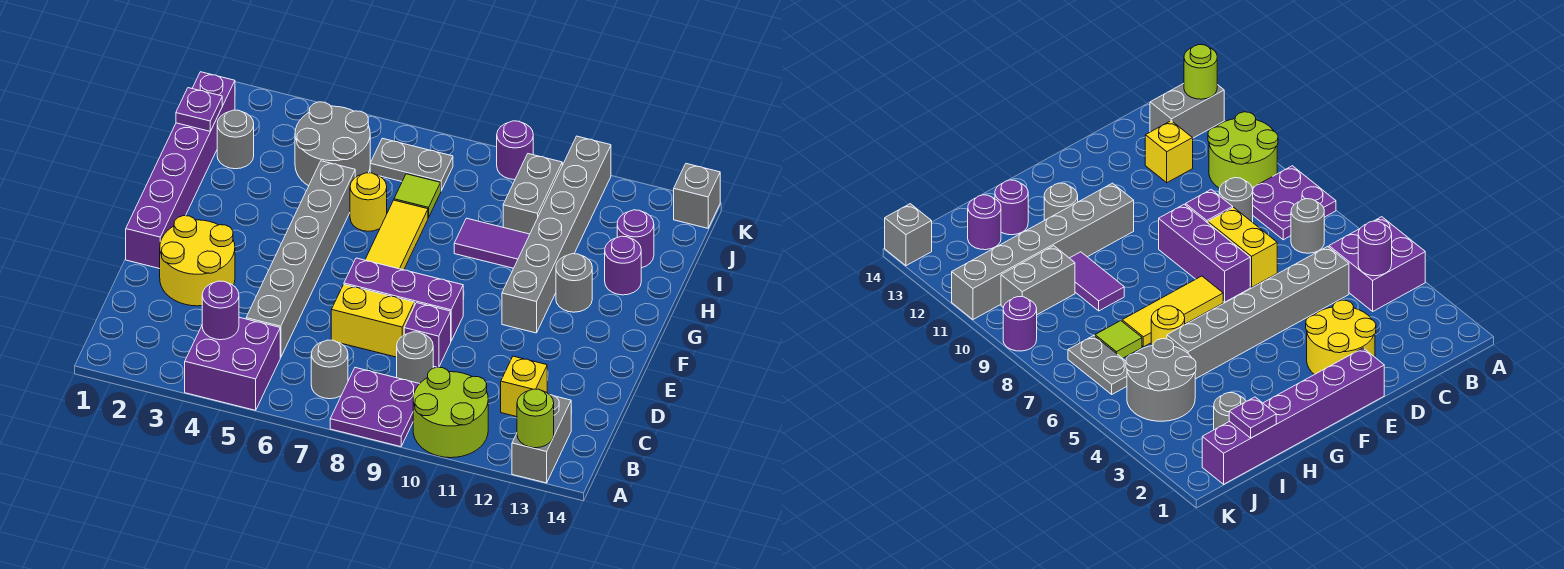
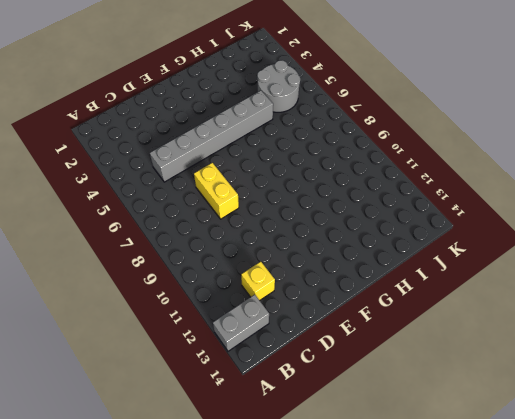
none -> purple brick A4:B5 level 1
none -> purple plate A8:B9 level 1
none -> lime round brick A10:B11 level 1
none -> grey round brick B7 level 1

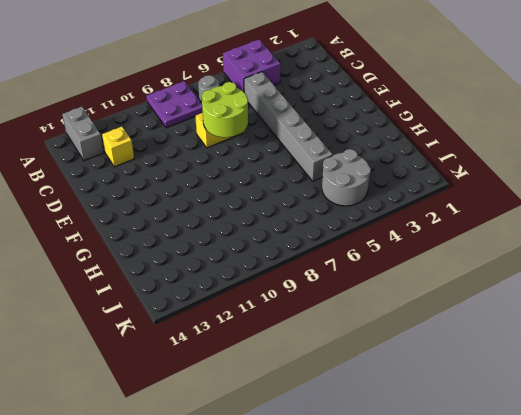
lime round brick D7:E8 level 2 -> lime round brick A10:B11 level 1
none -> grey round brick C9 level 1
none -> yellow round brick D2:E3 level 1
none -> purple brick D9 level 1
none -> purple brick E1:J1 level 1

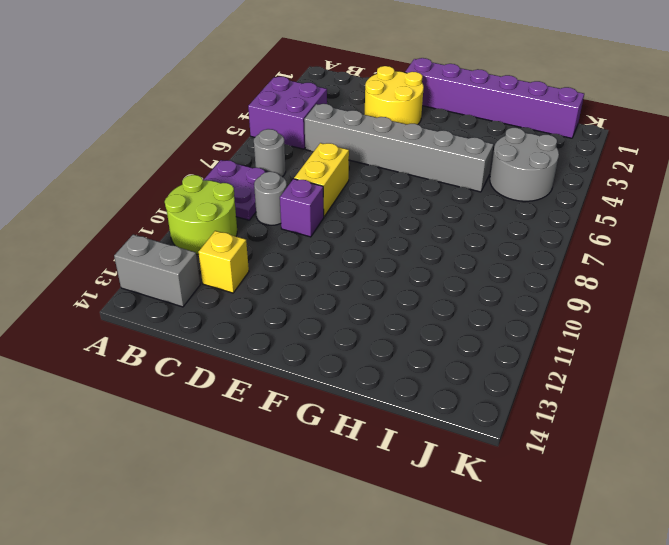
none -> purple brick E7:E9 level 1
none -> yellow tile F7:H7 level 1
none -> grey brick F11:K11 level 1
none -> grey round brick G12 level 1

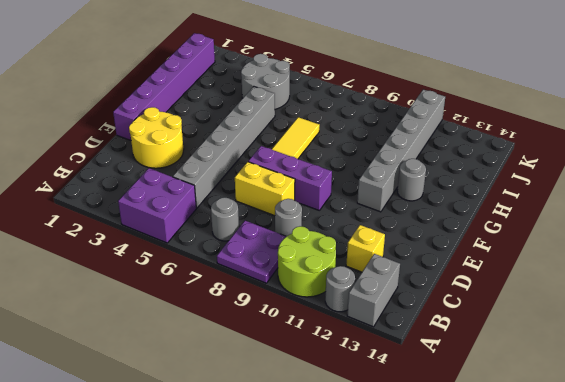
grey round brick A12 level 1 -> grey round brick I2 level 1
none -> purple brick D9 level 1
none -> yellow round brick H6 level 1
none -> purple tile H9:H10 level 1
none -> purple round brick H13 level 1

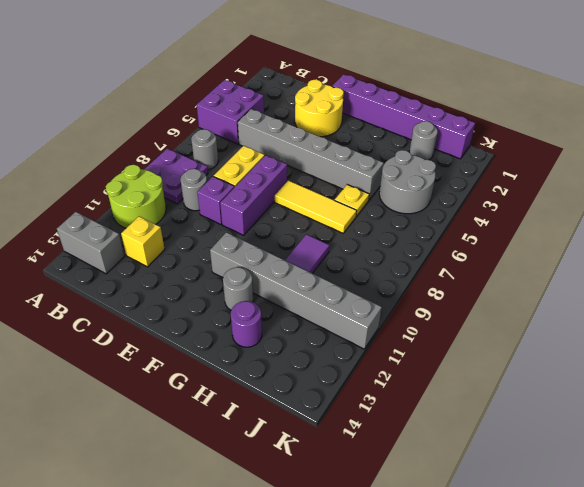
yellow plate H6 level 1 -> yellow round brick H6 level 1
none -> lime tile I7 level 1
none -> grey brick I10:J10 level 1
none -> purple round brick I13 level 1
none -> grey plate J6:J7 level 1

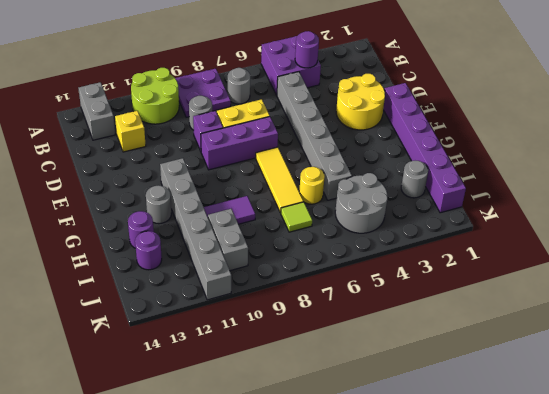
none -> grey plate J6:J7 level 1
none -> purple round brick K9 level 1
none -> grey brick K14 level 1
none -> lime round brick A13 level 2

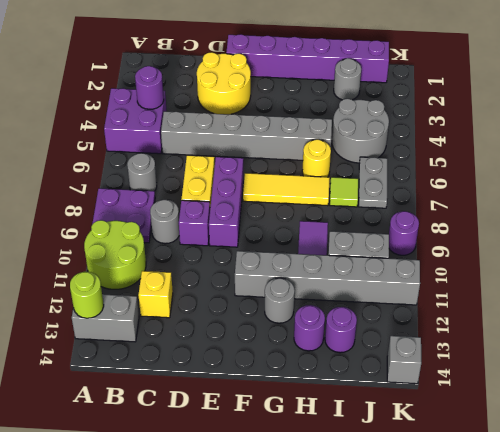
none -> purple plate I1 level 2

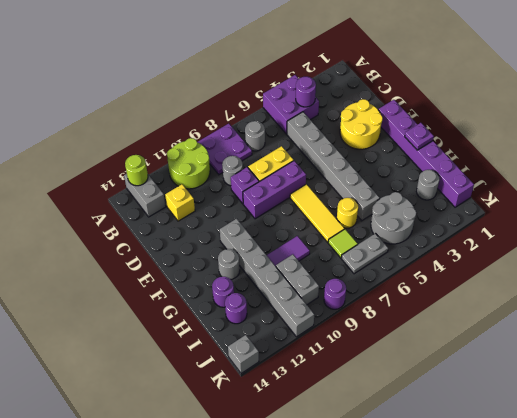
purple plate G1 level 2 -> purple plate I1 level 2

